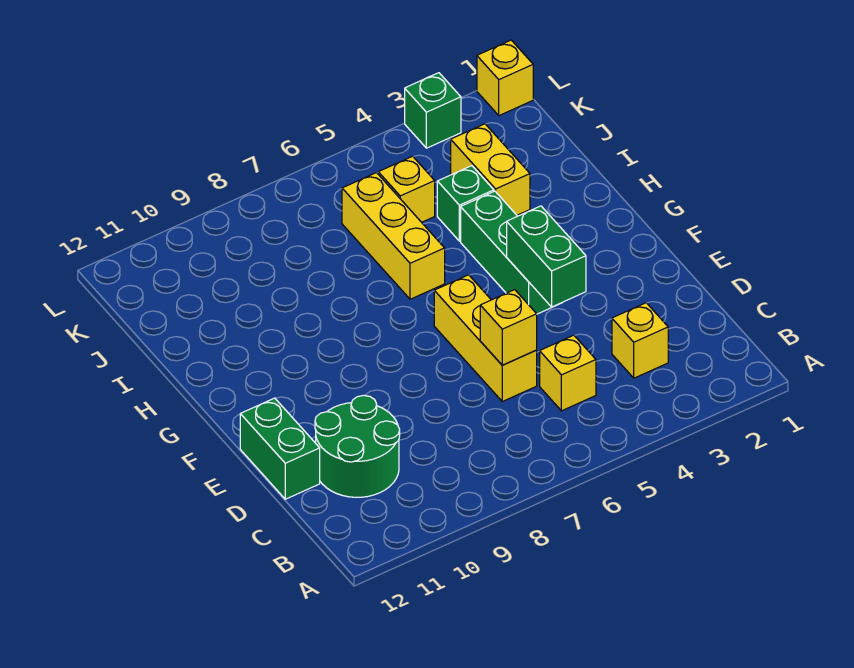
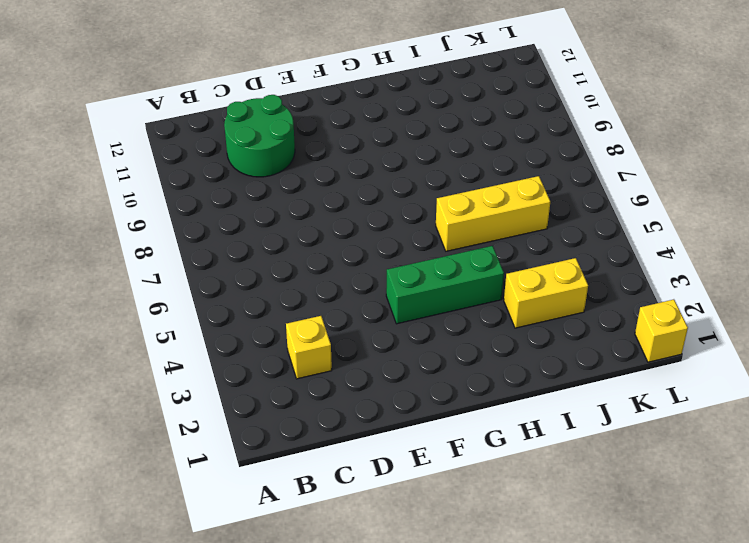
none -> yellow brick C5 level 1
none -> yellow brick D6:F6 level 1
none -> green brick D12:E12 level 1

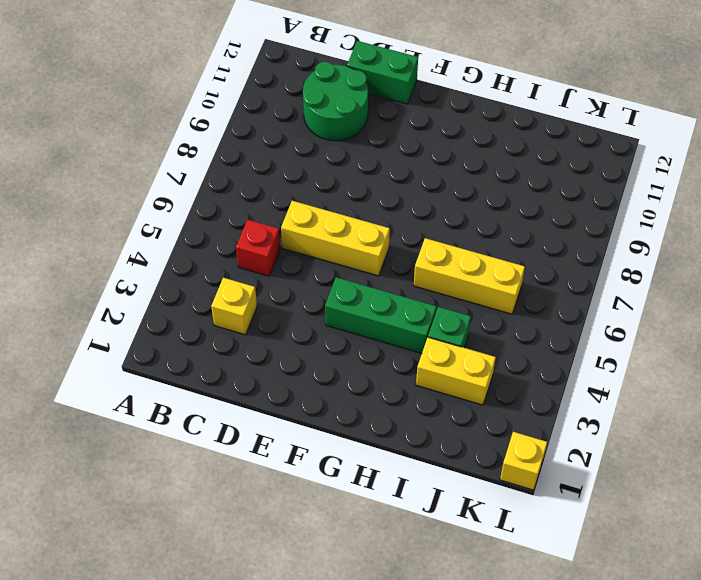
red brick C5 level 1 -> yellow brick C5 level 1
none -> yellow brick J5 level 1
none -> green brick L3 level 1
none -> yellow brick D6 level 2

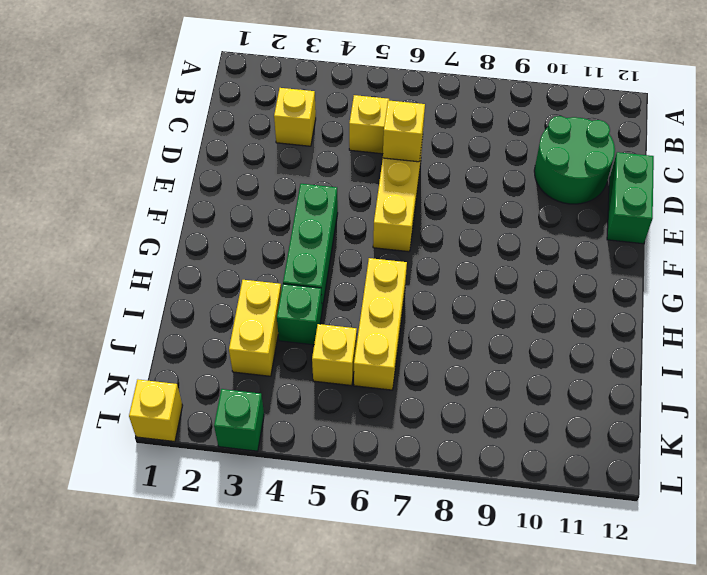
none -> green brick E4:F4 level 2

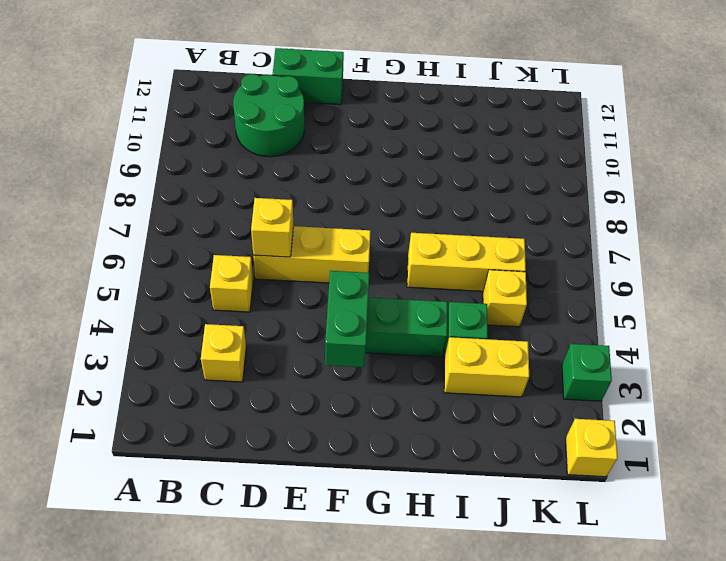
green brick F3:F4 level 2 -> green brick E4:F4 level 2

